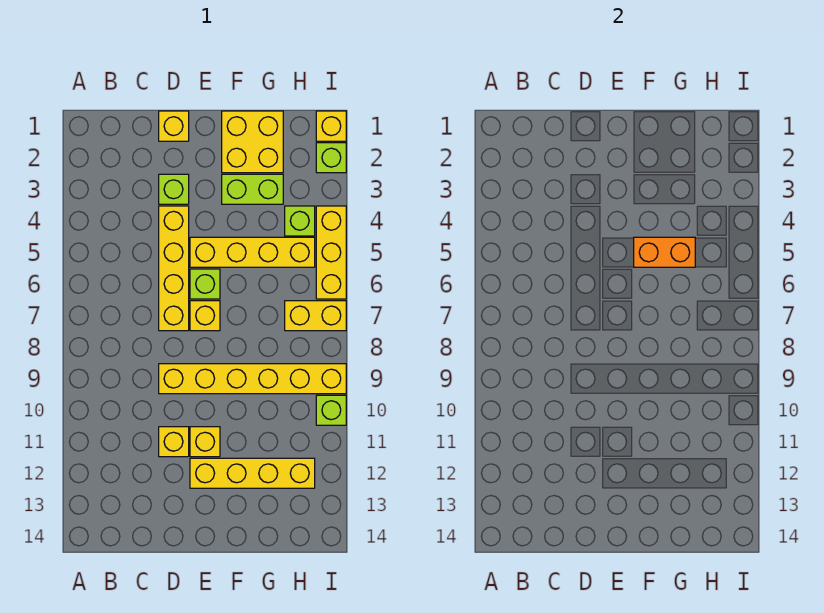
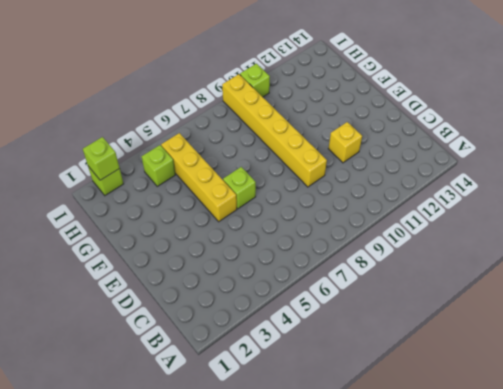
lime brick I2 level 2 -> lime brick D3 level 1
none -> yellow brick D1 level 1
none -> yellow brick D4:D7 level 1
none -> yellow brick E7 level 1

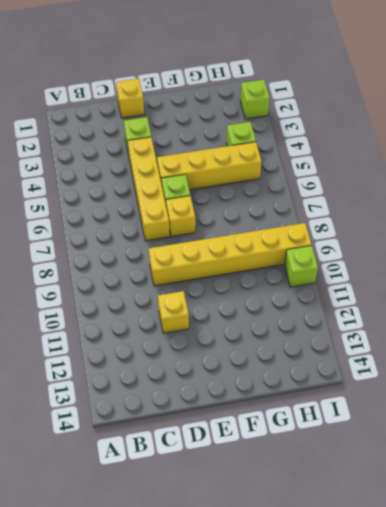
none -> yellow brick E11 level 1
none -> yellow brick E12:H12 level 1
none -> yellow brick F1:G2 level 1

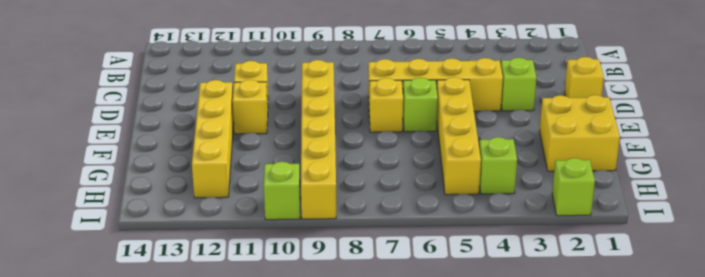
none -> lime brick F3:G3 level 1
none -> yellow brick H7:I7 level 1
none -> yellow brick I1 level 1

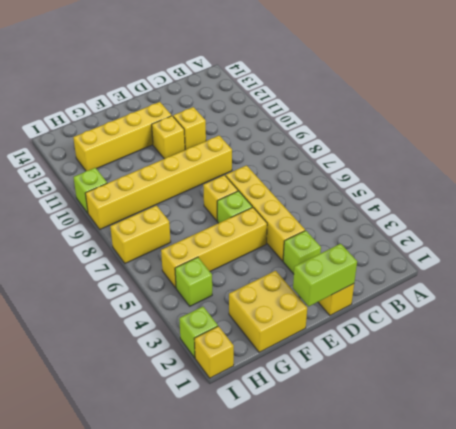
lime brick D1:E1 level 2 -> lime brick F3:G3 level 1
none -> yellow brick I4:I6 level 1
none -> orange brick F5:G5 level 2

